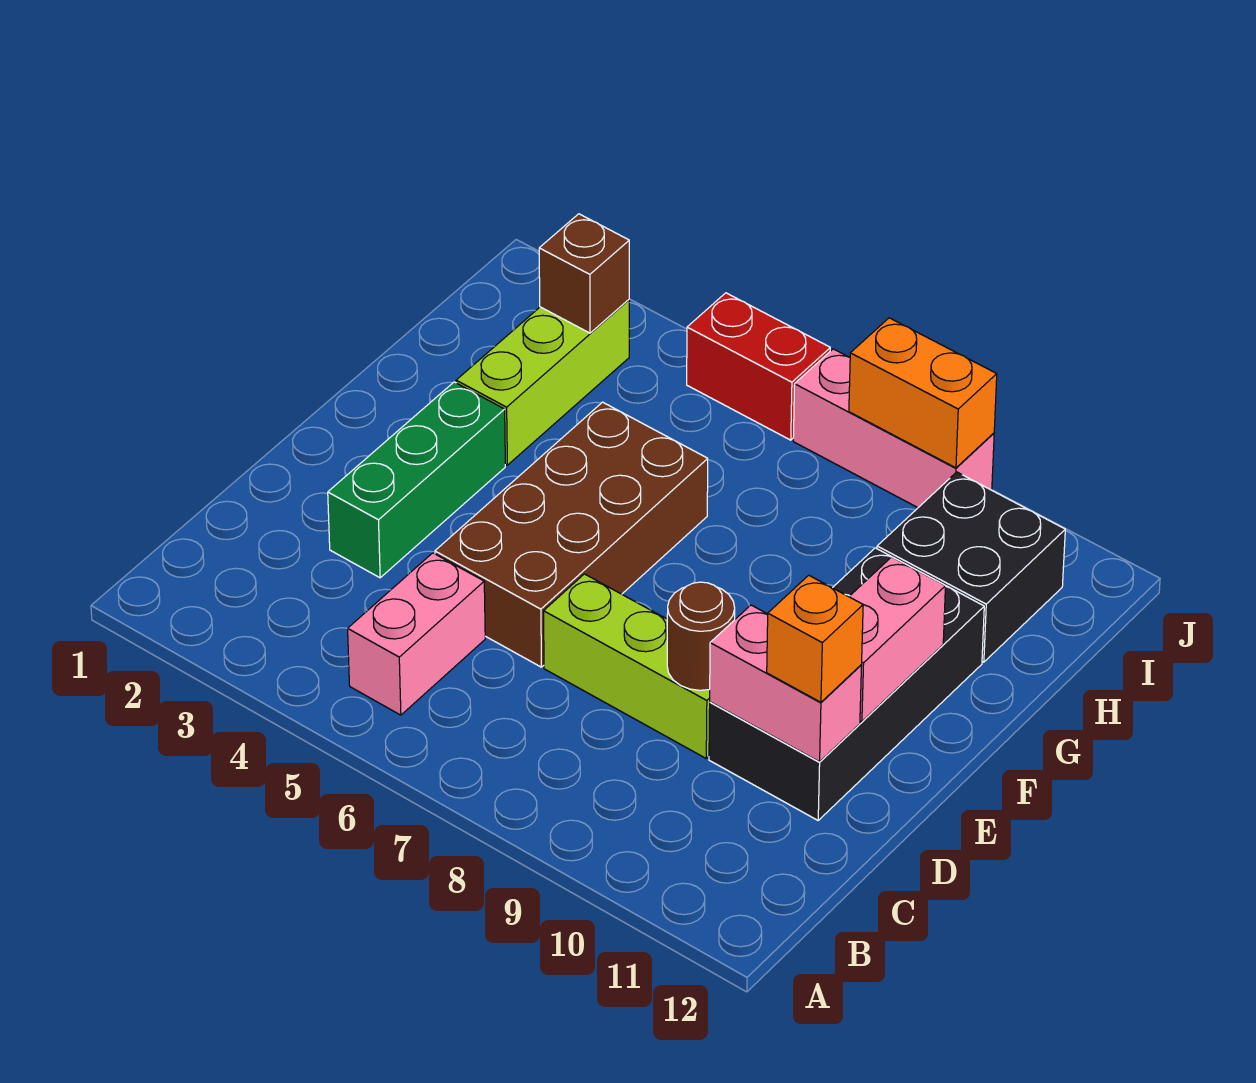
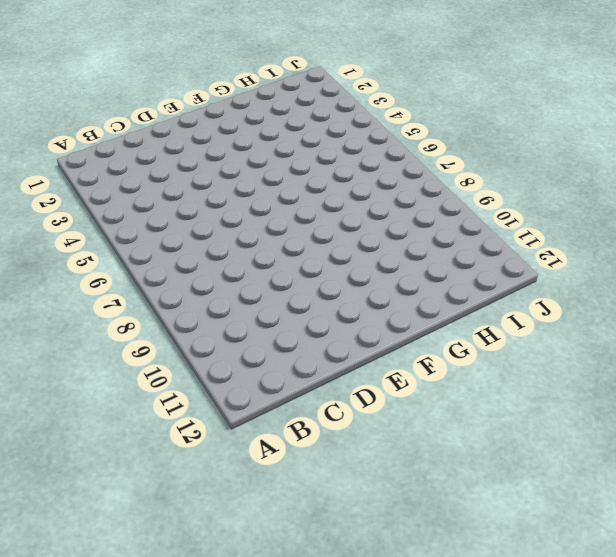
none -> pink brick B5:C5 level 1
none -> green brick D3:F3 level 1
none -> brown brick D5:G6 level 1

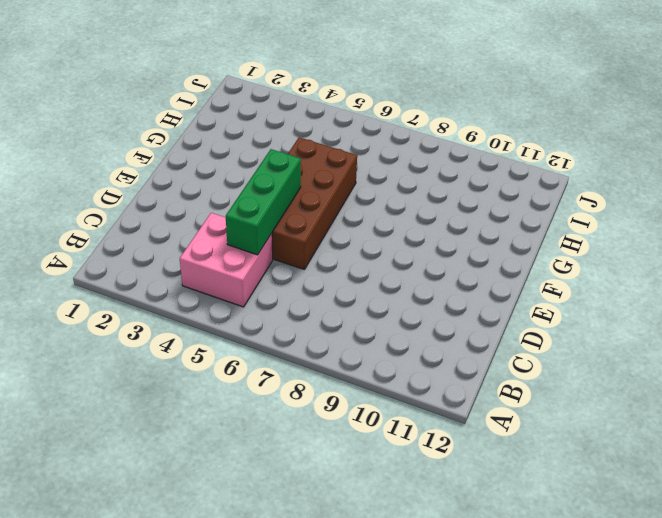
pink brick B4:C5 level 1 -> pink brick B5:C5 level 1
green brick C5:E5 level 2 -> green brick D3:F3 level 1
none -> lime brick D7:D9 level 1
none -> black brick D10:G11 level 1
none -> lime brick G3:I3 level 1

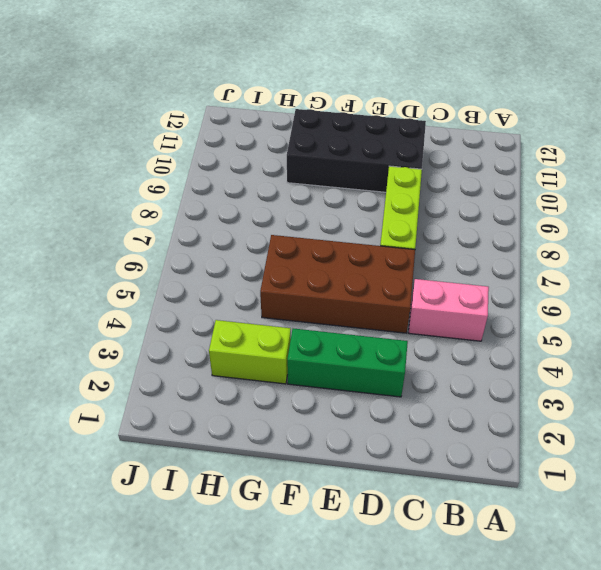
lime brick G3:H3 level 1 -> lime brick G3:I3 level 1
none -> black brick H10:I11 level 1
none -> red brick J5:J6 level 1
none -> pink brick J7:J9 level 1

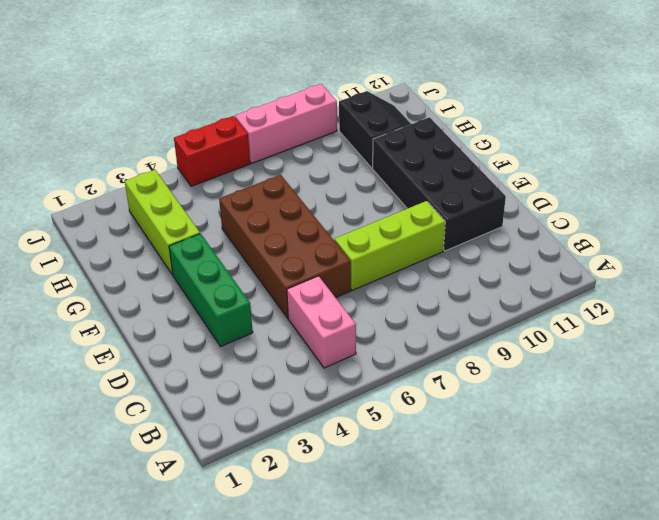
black slope H10:I11 level 1 top 10 -> black brick H10:I11 level 1
none -> brown round brick D9 level 2
none -> pink brick D10:D11 level 2
none -> pink brick E11:F11 level 2

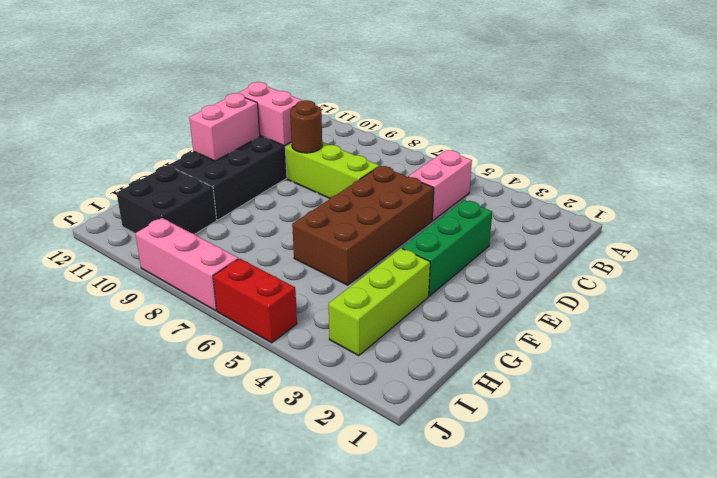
none -> brown brick I3 level 2
none -> orange brick J8:J9 level 2
none -> orange brick D11 level 3

